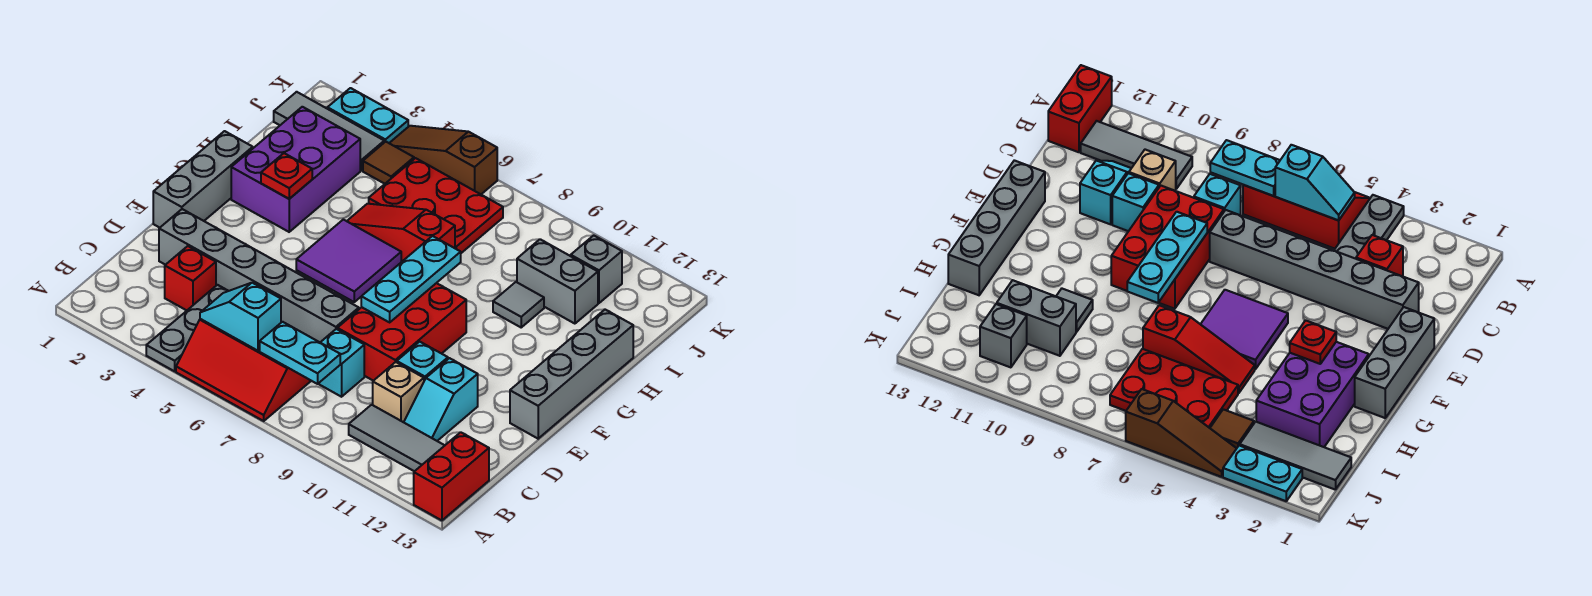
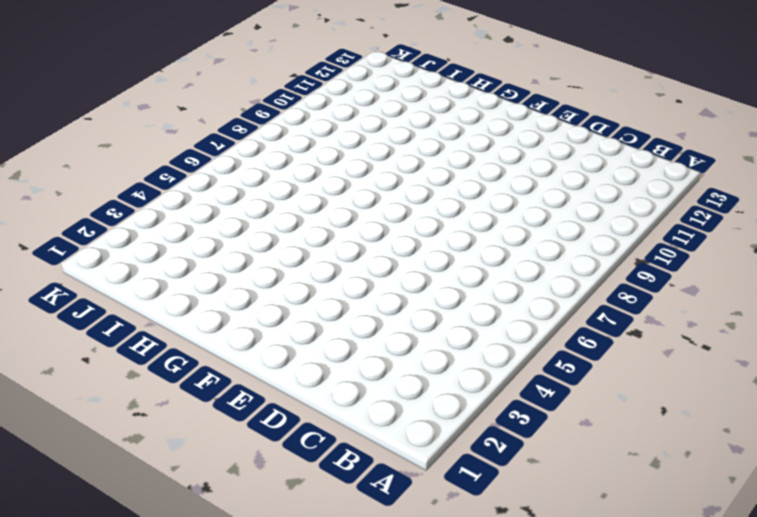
none -> grey plate A4:C4 level 1
none -> red slope A5:B7 level 1 top B
none -> red brick A13:B13 level 1

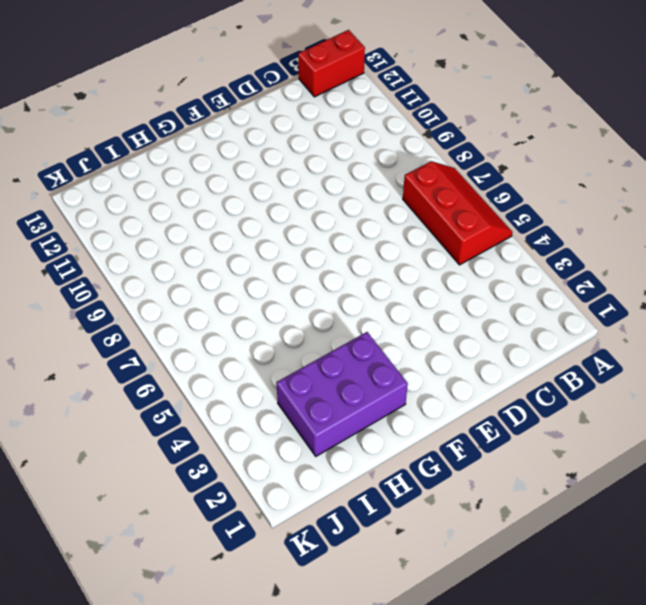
none -> grey plate A4:C4 level 1
none -> grey tile B10:B12 level 1
none -> red brick C3 level 1

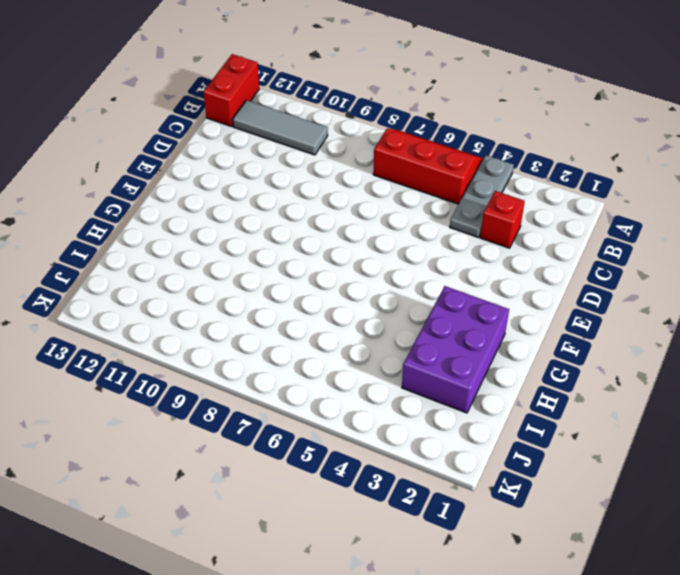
none -> cyan brick C8 level 1
none -> tan brick C10 level 1
none -> cyan slope C11:D11 level 1 top D

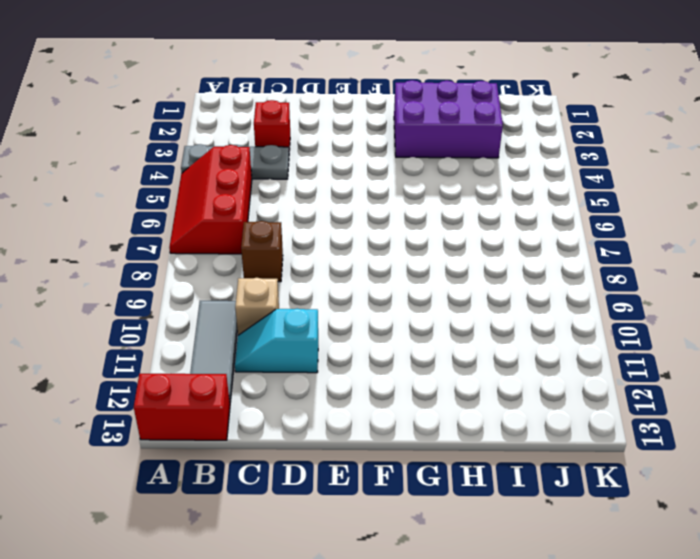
brown brick C8 level 1 -> cyan brick C8 level 1
none -> grey brick D2:D7 level 1
none -> red brick D8:F9 level 1
none -> cyan brick D10 level 1

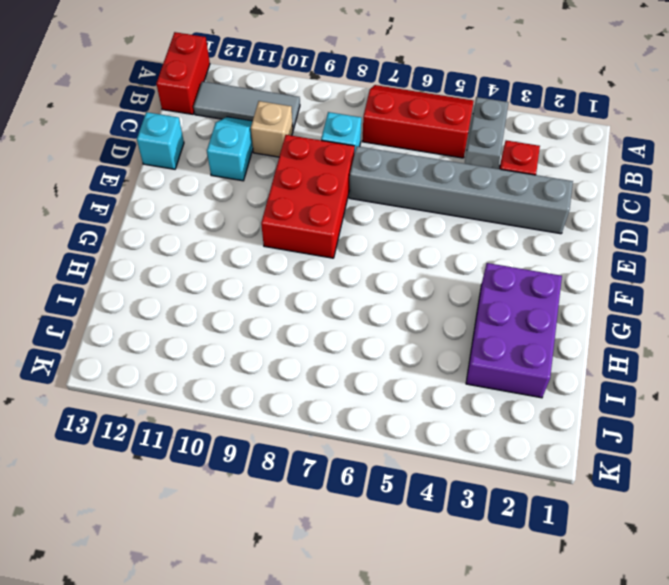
cyan brick D13 level 1 -> cyan brick D10 level 1
none -> grey brick E1:G1 level 1
none -> grey brick E13:H13 level 1
none -> purple tile F5:G6 level 1

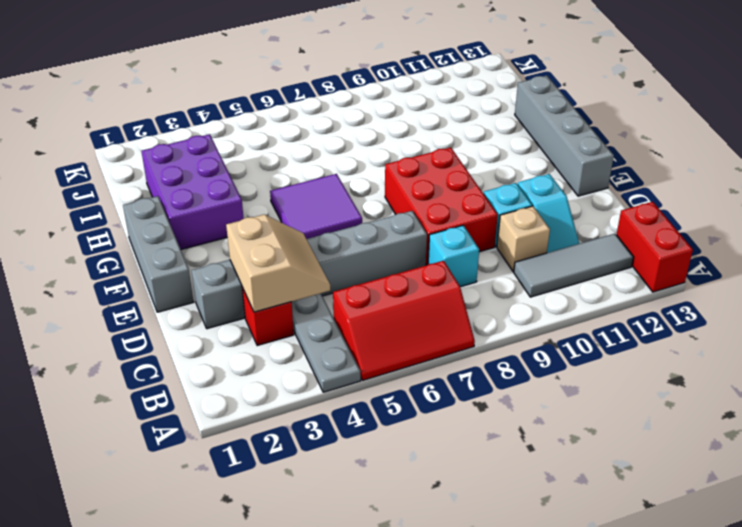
tan slope C3:D4 level 2 top 3 -> none
none -> red slope H5:H7 level 1 top 7
none -> grey tile H10 level 1
none -> red plate I5:J7 level 1

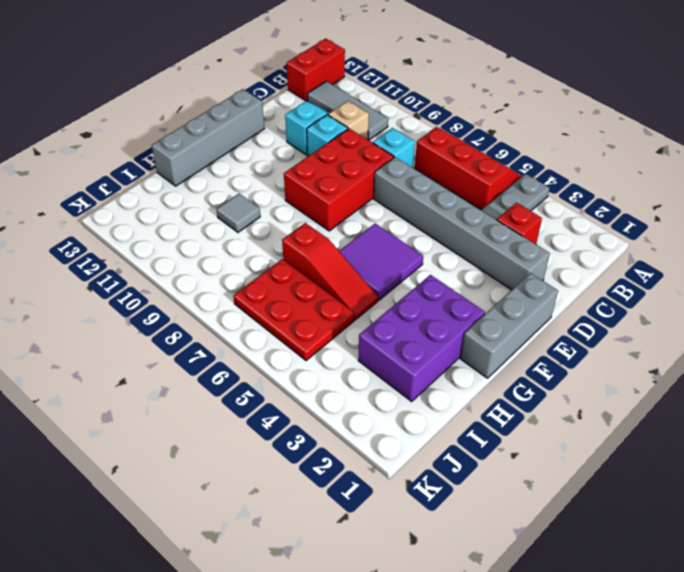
none -> grey brick I10:I11 level 1
none -> grey tile J1:J3 level 1
none -> brown tile J4 level 1

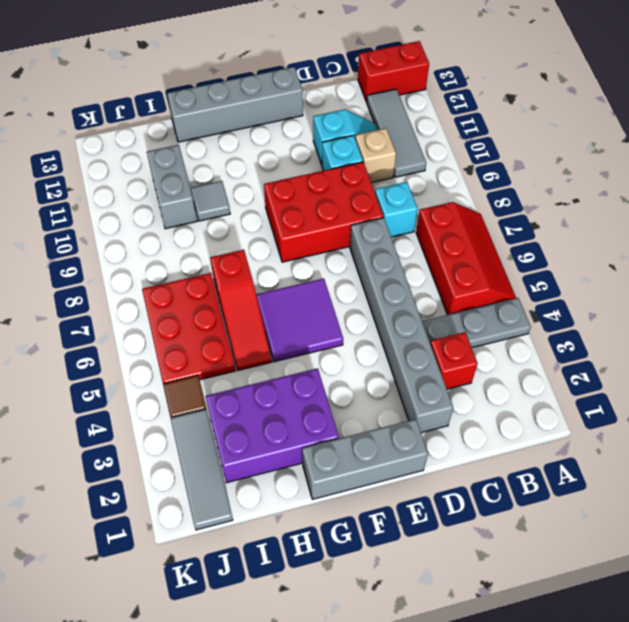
none -> grey brick J11 level 1
none -> cyan plate K2:K3 level 1
none -> brown slope K4:K6 level 1 top 6

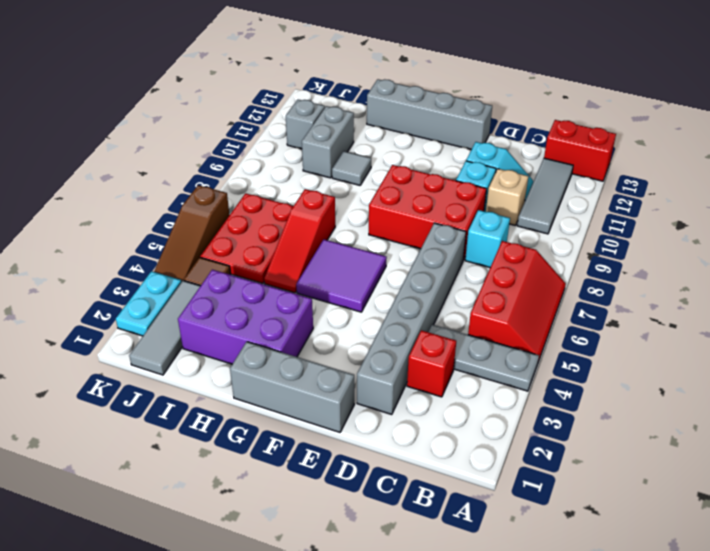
none -> cyan slope B5:B6 level 2 top 6
none -> cyan plate B7:B8 level 2
none -> cyan plate E8:G8 level 2

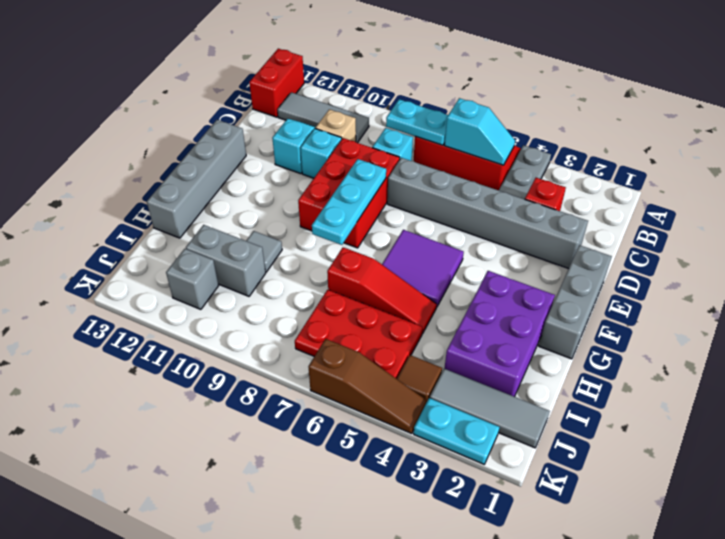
none -> red plate G3 level 2

